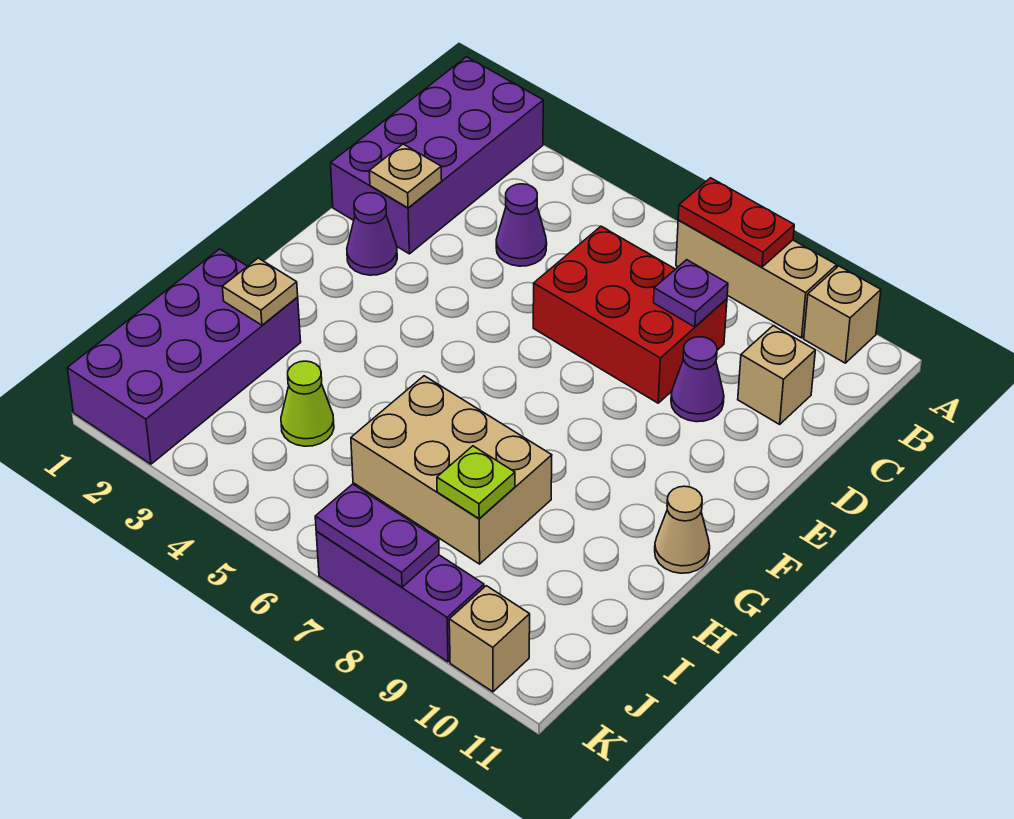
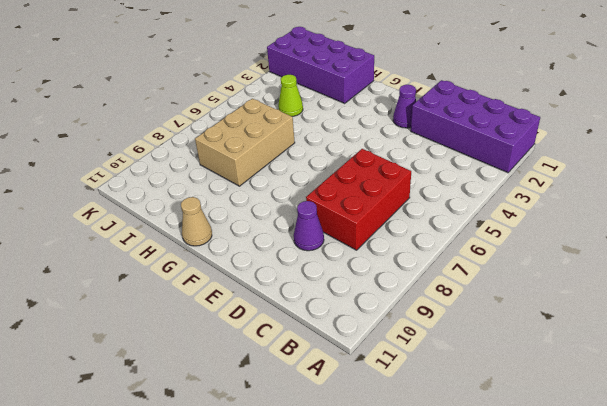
none -> tan brick A7:A9 level 1
none -> tan brick A10 level 1
none -> purple cone C4 level 1

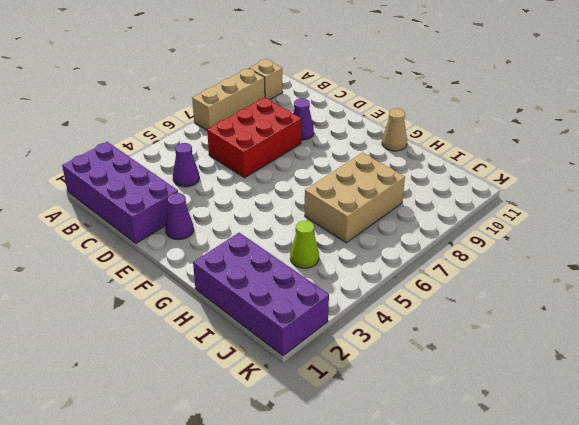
none -> tan brick C10 level 1
none -> purple brick K7:K9 level 1
none -> tan brick K10 level 1

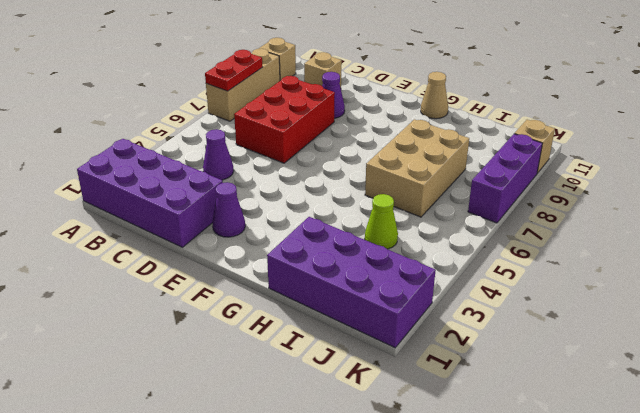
none -> purple plate C8 level 2
none -> tan plate D2 level 2
none -> tan plate H2 level 2

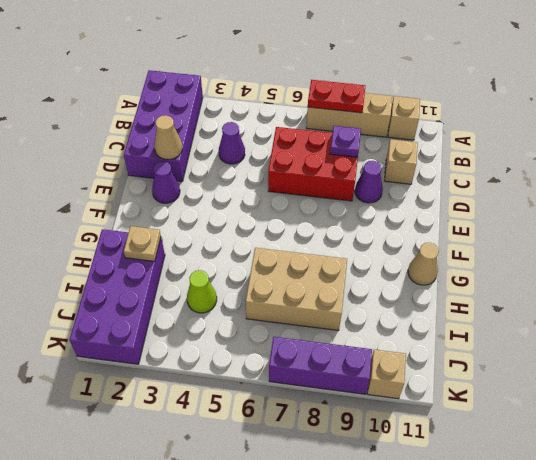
tan cone D2 level 2 -> tan plate D2 level 2
none -> lime plate I8 level 2
none -> purple plate K7:K8 level 2

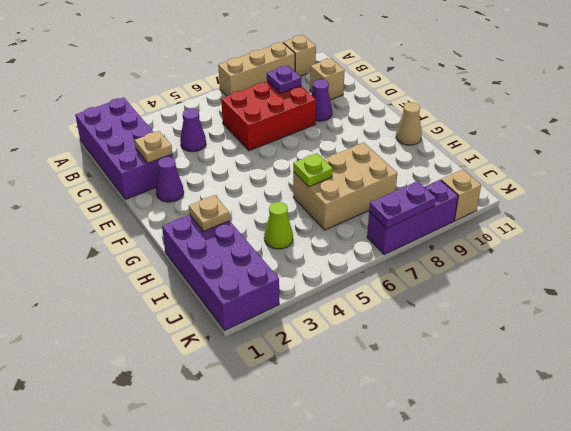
lime plate H6 level 2 -> lime plate I8 level 2
none -> red plate A7:A8 level 2

